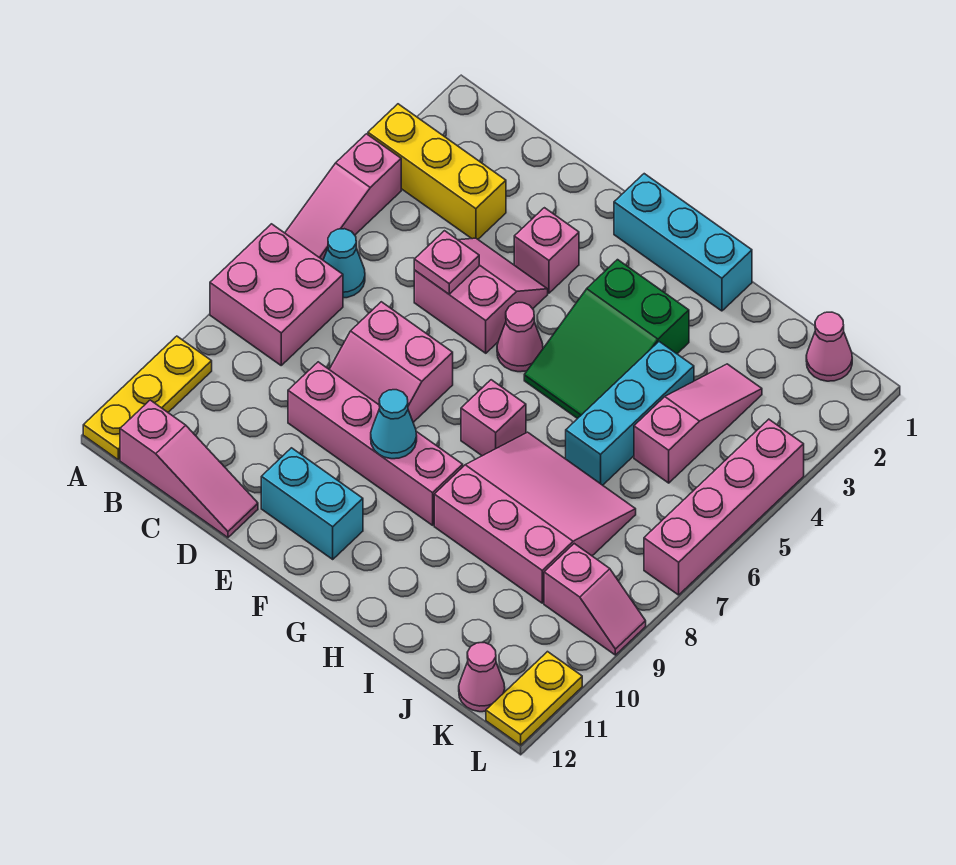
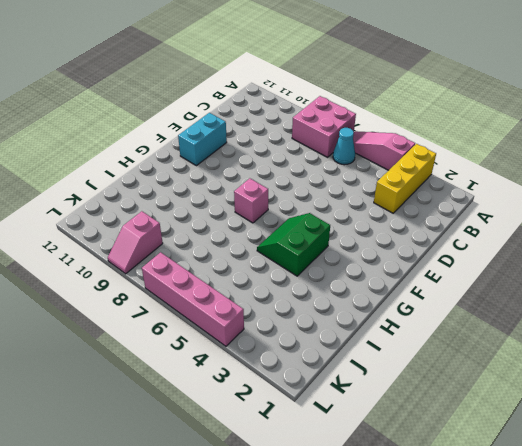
green slope G4:H5 level 1 top 4 -> green slope G3:H5 level 1 top 3
none -> yellow plate A10:A12 level 1
none -> pink slope B12:D12 level 1 top B
none -> pink slope D4:E5 level 1 top 5

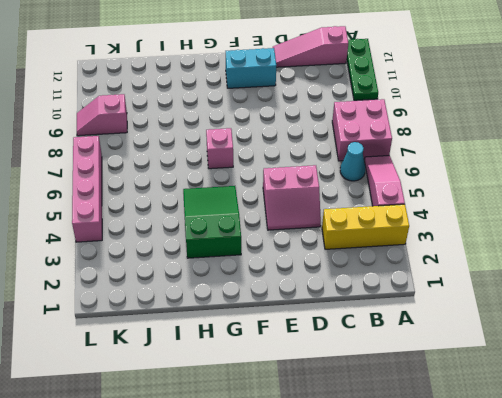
green plate A10:A12 level 1 -> yellow plate A10:A12 level 1
none -> pink slope D7:E8 level 1 top 7
none -> pink brick D9:G9 level 1
none -> pink brick E3 level 1

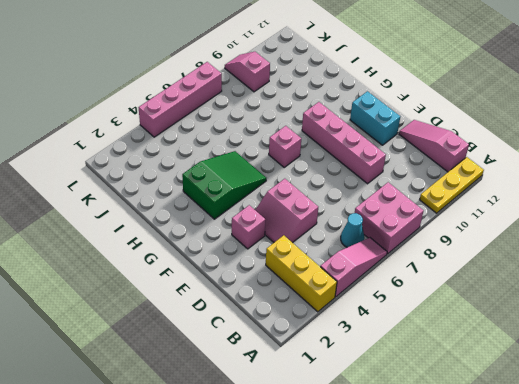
none -> pink slope D7:E8 level 1 top 7
none -> cyan brick F1:H1 level 1
none -> pink cone F5 level 1

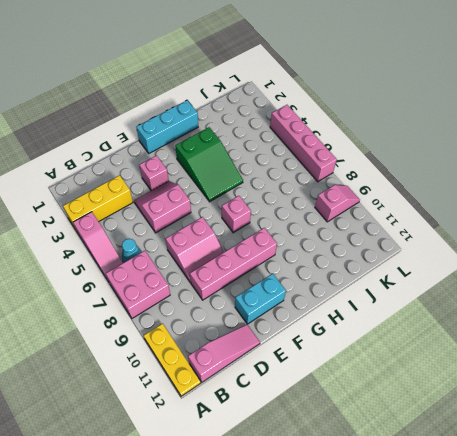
none -> pink cone F5 level 1
none -> pink slope H7:J9 level 1 top 9
none -> cyan brick I4:I6 level 1

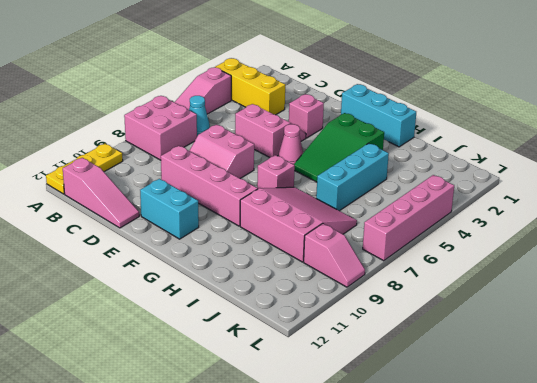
none -> pink slope J3:J5 level 1 top 5
none -> pink cone K1 level 1
none -> pink cone K12 level 1

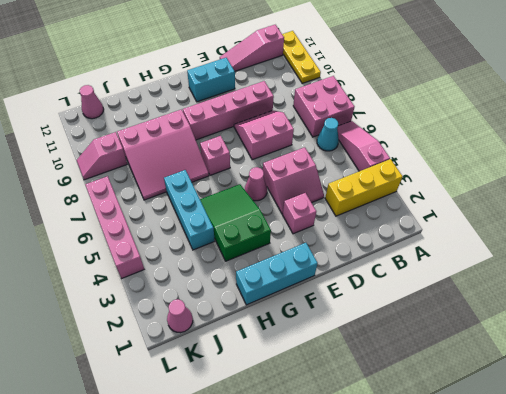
none -> pink slope J3:J5 level 1 top 5
none -> yellow plate L11:L12 level 1
none -> pink plate D5 level 2

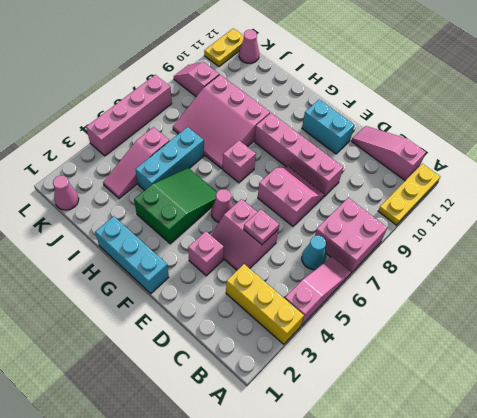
none -> cyan cone F9 level 2

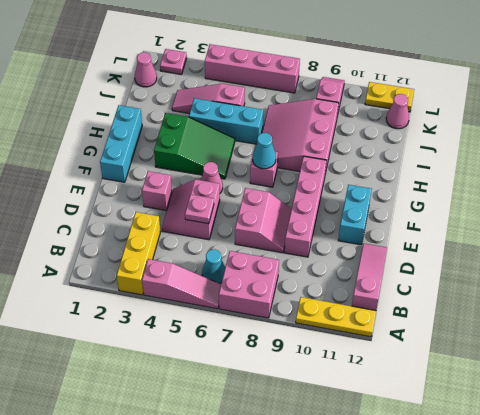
cyan cone G7 level 2 -> cyan cone F9 level 2
pink plate L2 level 1 -> none

